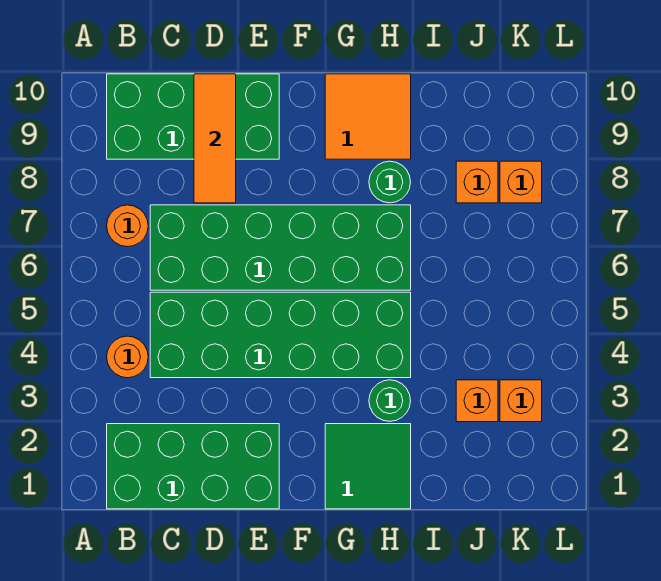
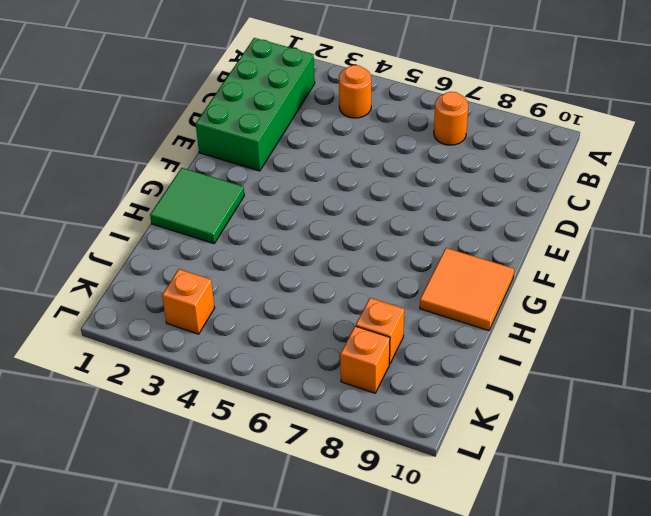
none -> green brick B9:E10 level 1
none -> green brick C4:H5 level 1
none -> green brick C6:H7 level 1

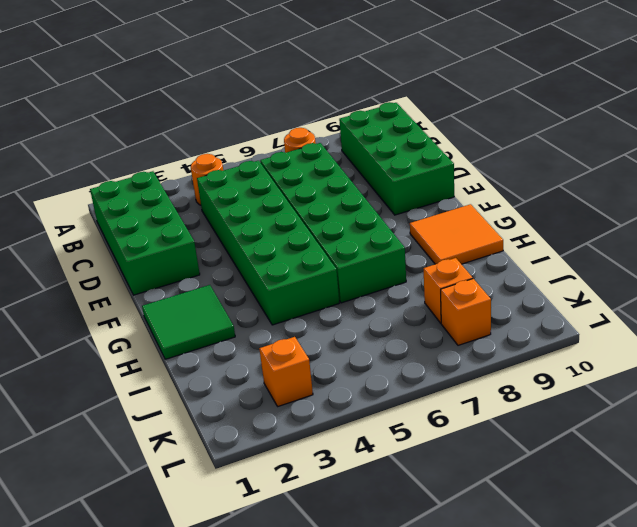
none -> green round brick H3 level 1
none -> green round brick H8 level 1
none -> orange brick J3 level 1

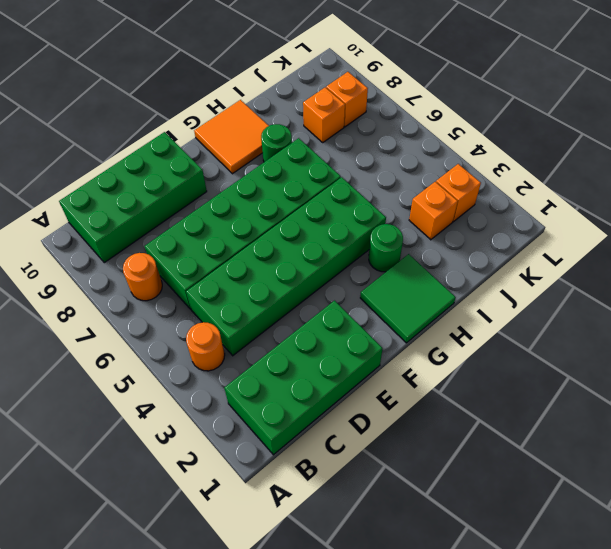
none -> orange tile D8:D10 level 2

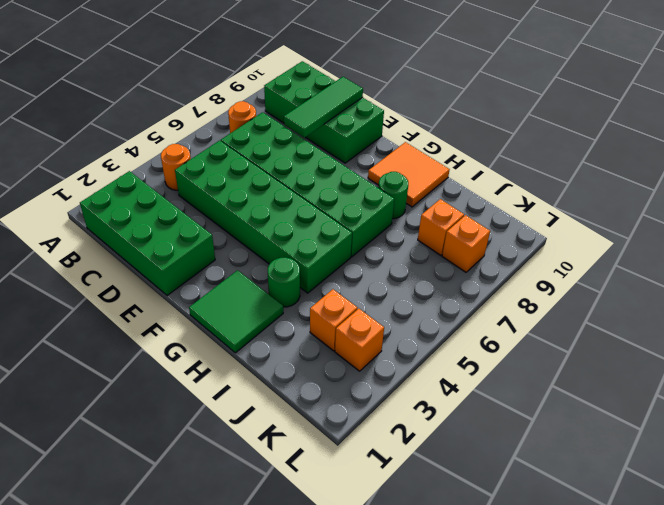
green tile D8:D10 level 2 -> orange tile D8:D10 level 2

